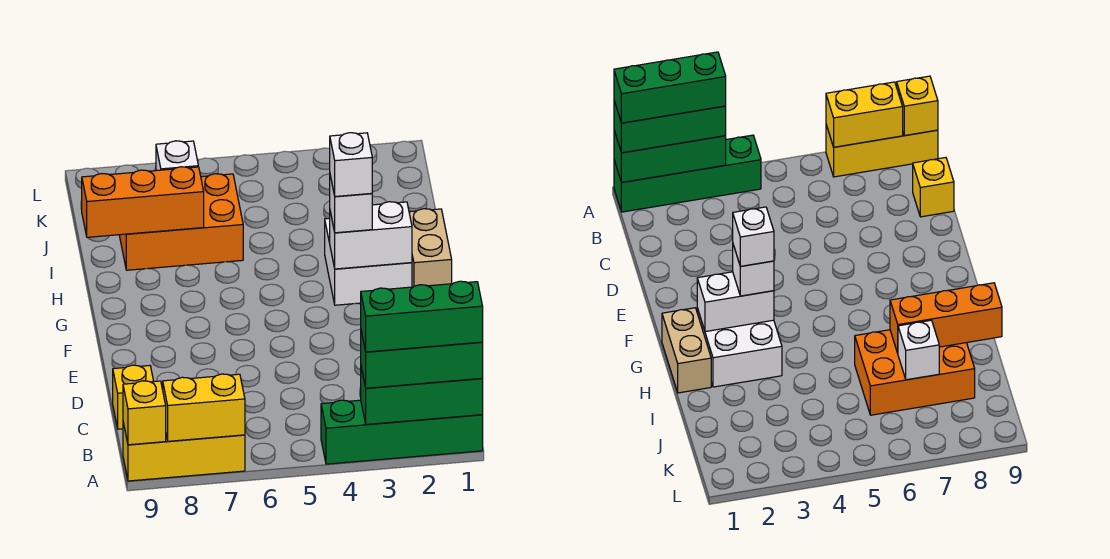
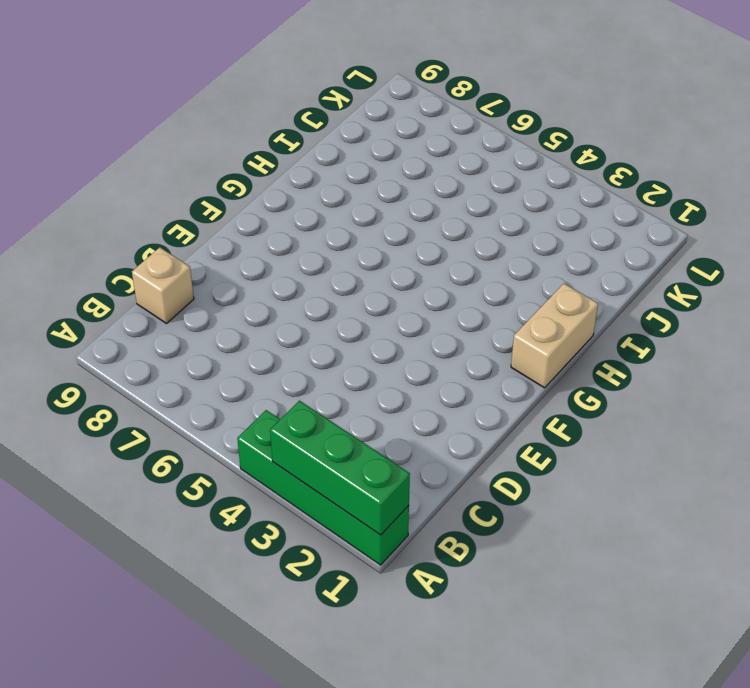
tan brick C9 level 1 -> yellow brick C9 level 1
none -> yellow brick A7:A9 level 1
none -> white brick G2:H3 level 1
none -> orange brick I6:J8 level 1

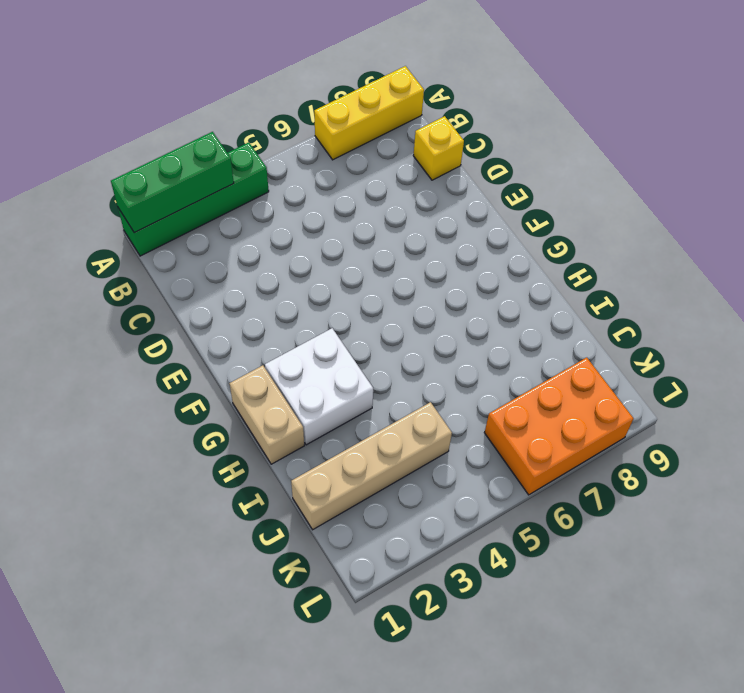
tan brick J1:J4 level 1 -> none
orange brick K6:L8 level 1 -> orange brick I6:J8 level 1
none -> yellow brick A7:A8 level 2
none -> yellow brick A9 level 2
none -> white brick G2:G3 level 2

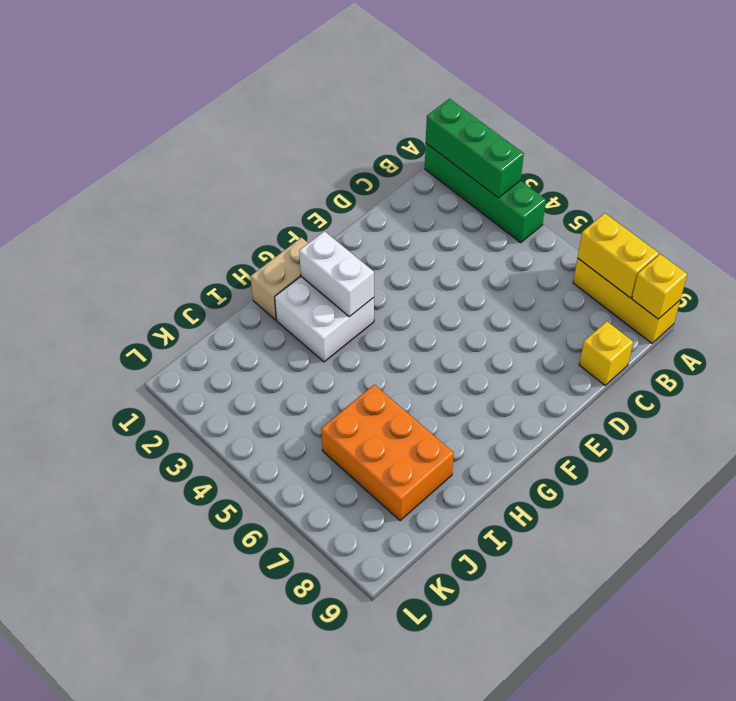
none -> orange brick I7:I9 level 2
none -> white brick J7 level 2
none -> green brick A1:A3 level 3

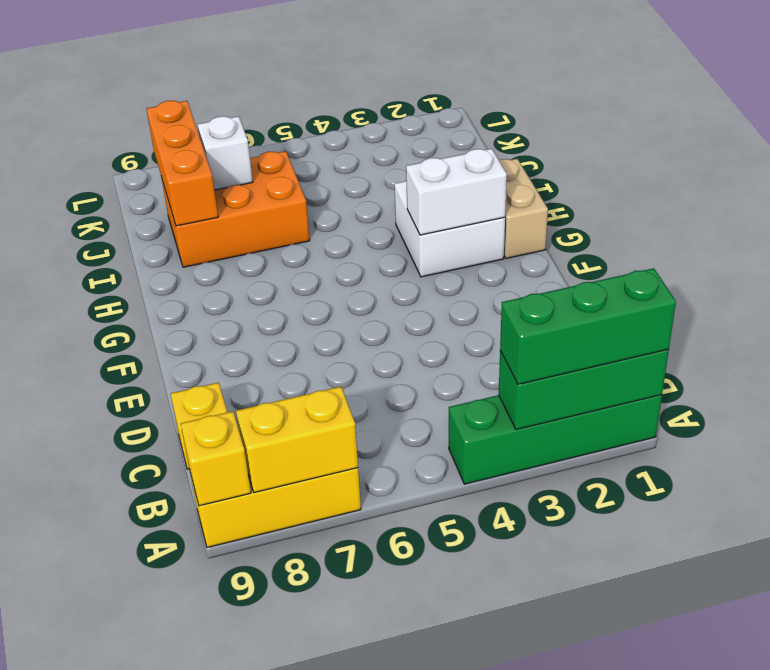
orange brick I8:K8 level 2 -> orange brick I7:I9 level 2
none -> white brick G3 level 3
none -> green brick A1:A3 level 4
none -> white brick G3 level 4

